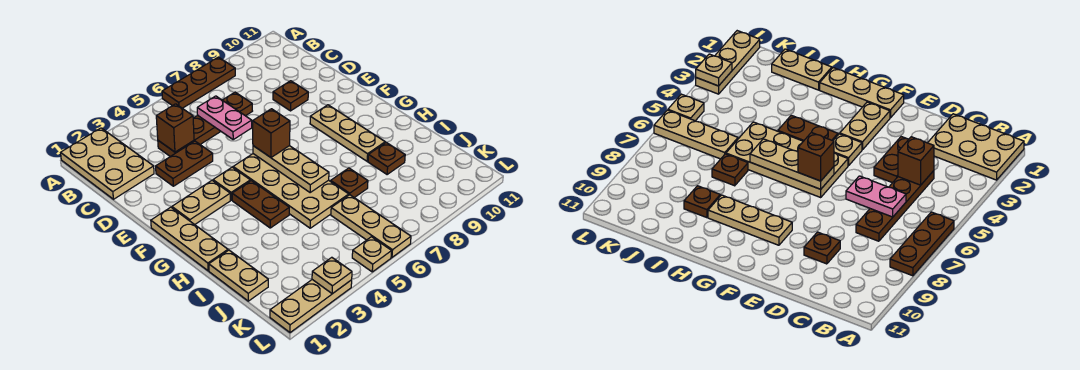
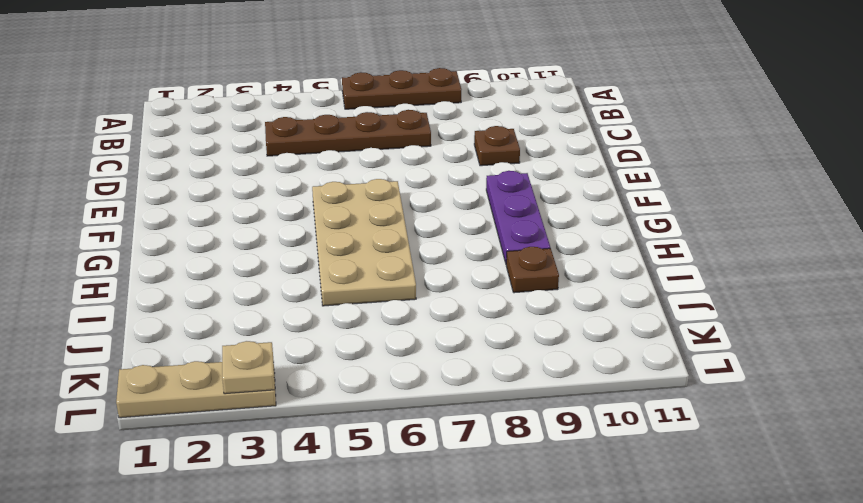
purple plate F9:H9 level 1 -> tan plate F9:H9 level 1
none -> tan plate A1:C2 level 1
none -> brown plate D3:D4 level 1
none -> tan plate F1:H1 level 1

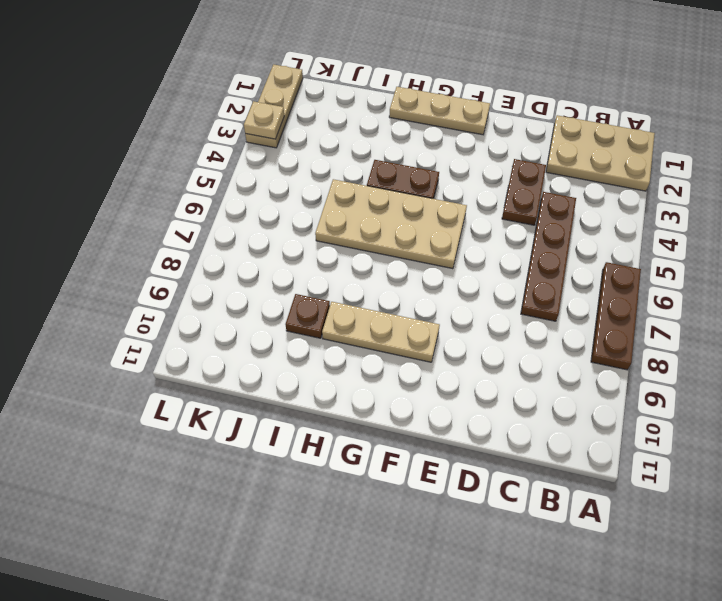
none -> brown plate D9 level 1
none -> tan plate F2:F3 level 1
none -> tan plate F4 level 1

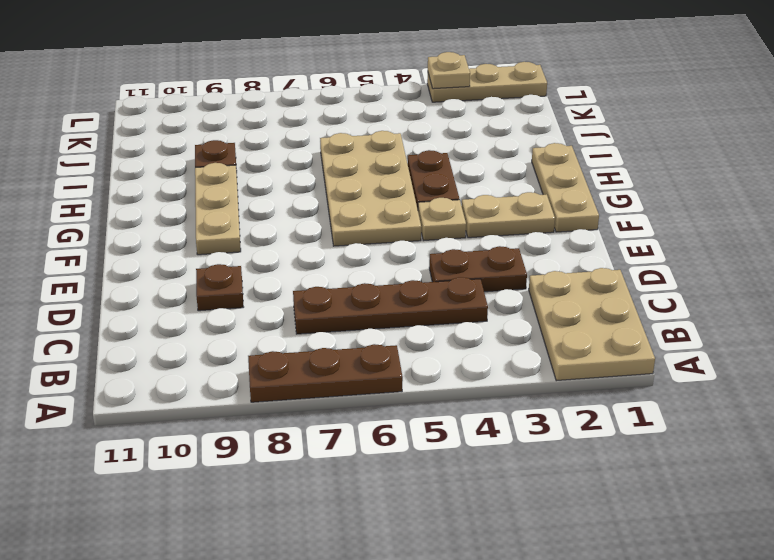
none -> tan plate I1:J1 level 1
none -> brown plate I7 level 1
none -> tan plate J6:L6 level 1

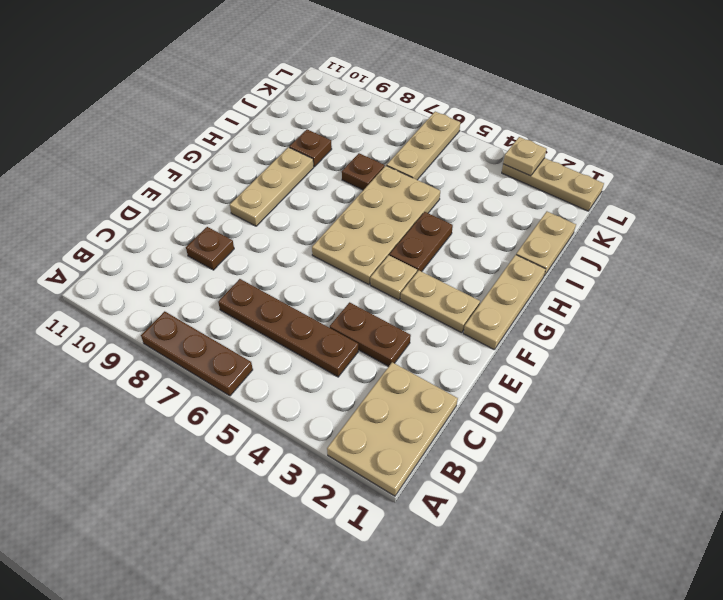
none -> tan plate L5 level 1
none -> brown brick C4 level 2
none -> pink plate C6:D6 level 2

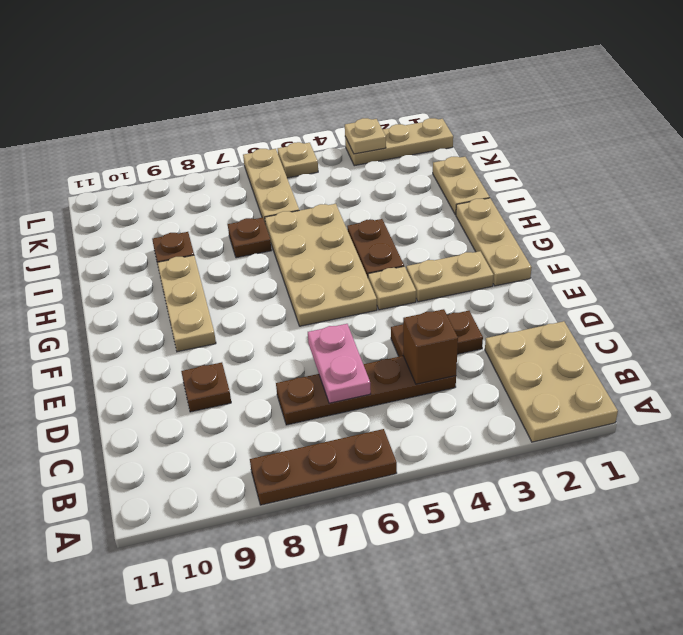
none -> tan plate F6:H6 level 2
none -> brown brick F6 level 3

